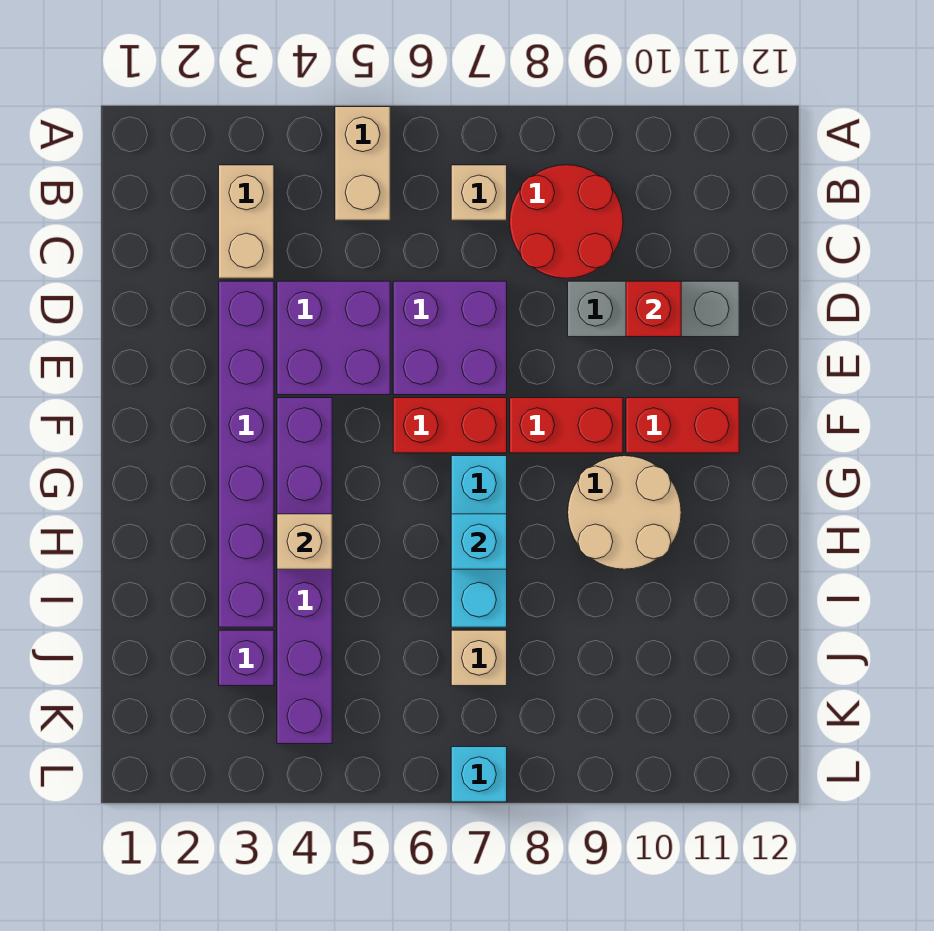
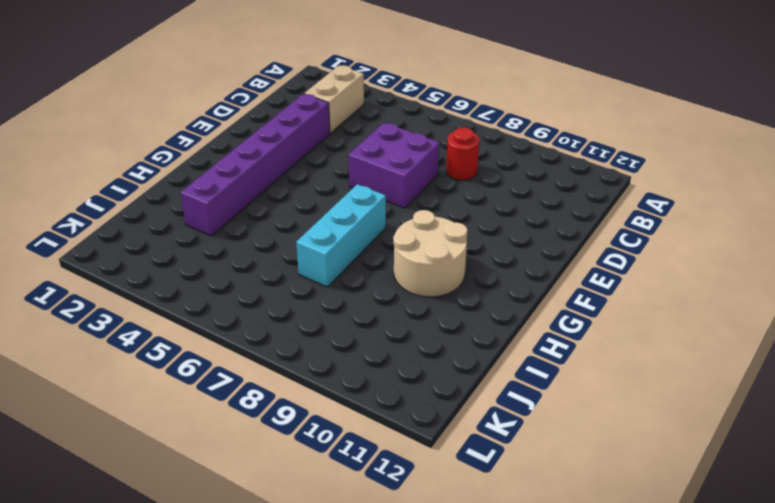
red round brick C8 level 1 -> red round brick B8:C9 level 1
none -> tan brick A5:B5 level 1
none -> tan brick B7 level 1
none -> purple brick D4:E5 level 1

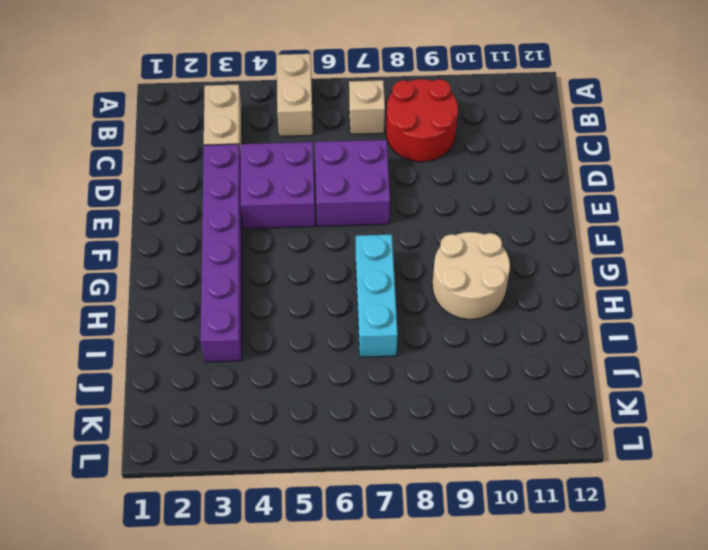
none -> grey brick D9:D11 level 1
none -> purple brick F4:K4 level 1
none -> red brick F6:F7 level 1

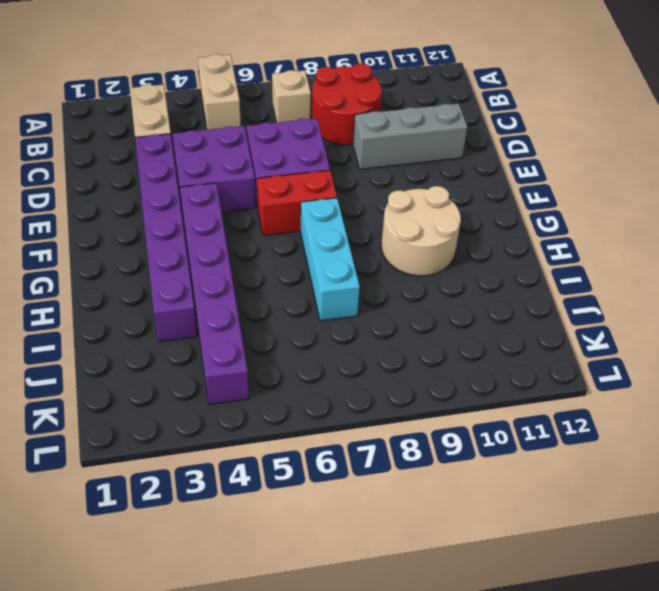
none -> red brick F8:F9 level 1
none -> red brick F10:F11 level 1
none -> purple brick J3 level 1

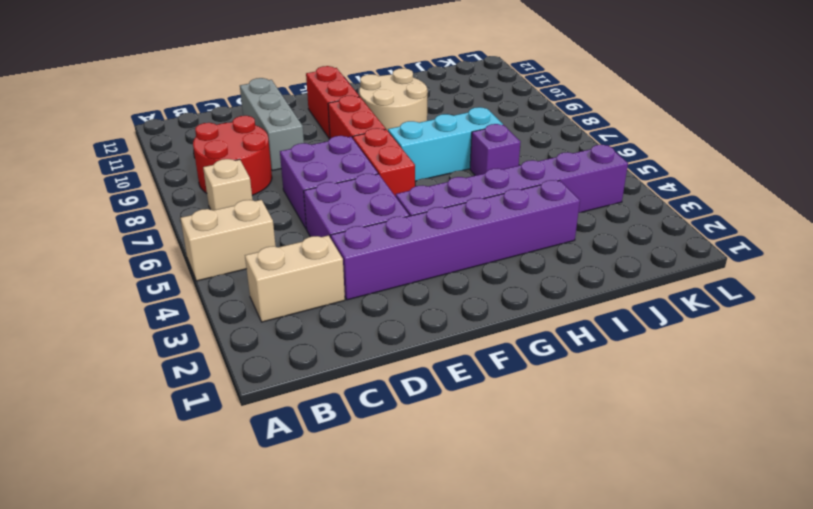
purple brick I6 level 1 -> purple brick J3 level 1
none -> tan brick J7 level 1
none -> cyan brick L7 level 1
none -> red brick D10 level 2

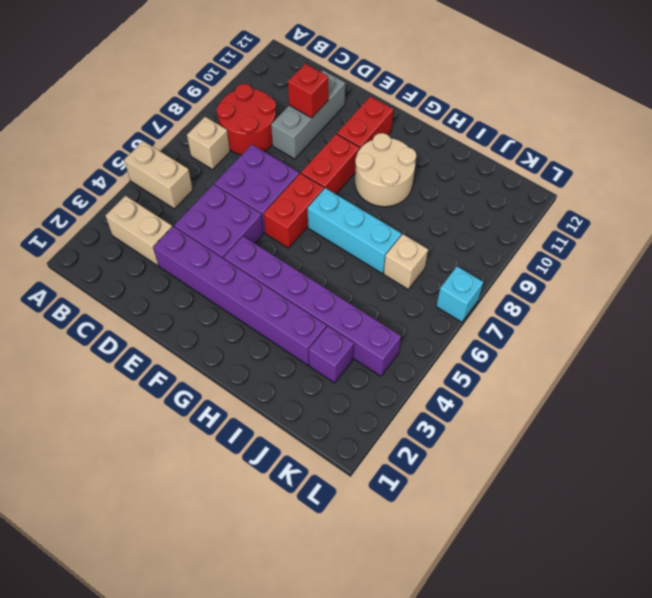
none -> tan brick H4 level 2
none -> cyan brick H7 level 2

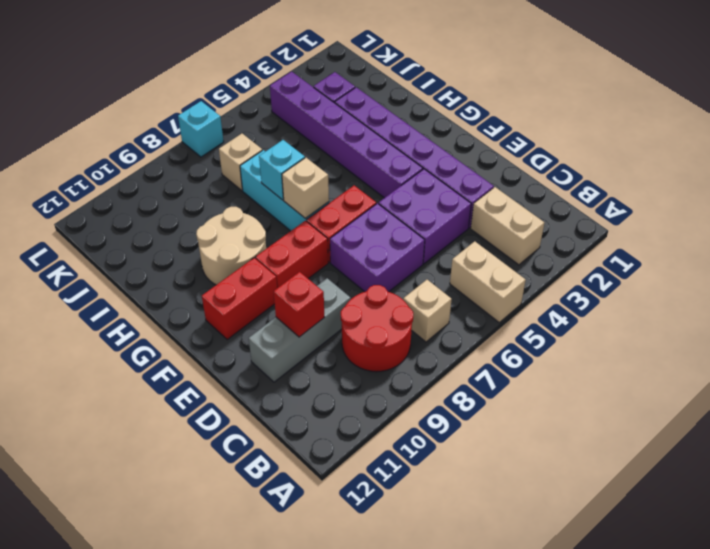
tan brick G7 level 2 -> tan brick H4 level 2

